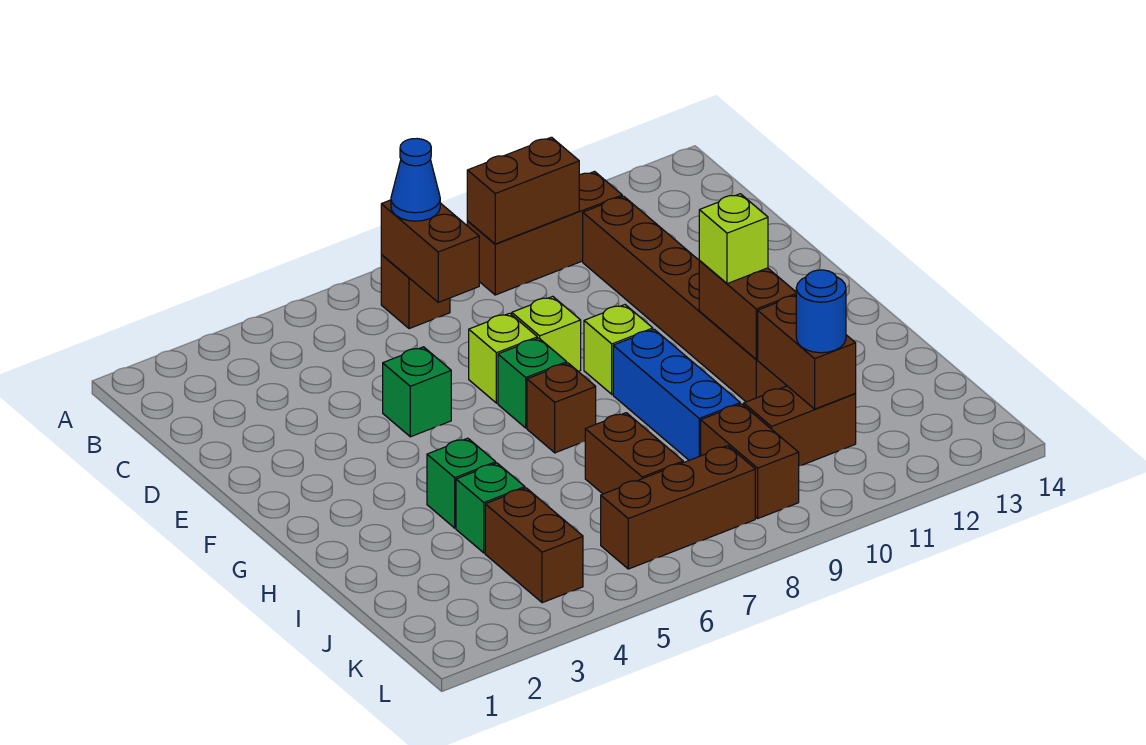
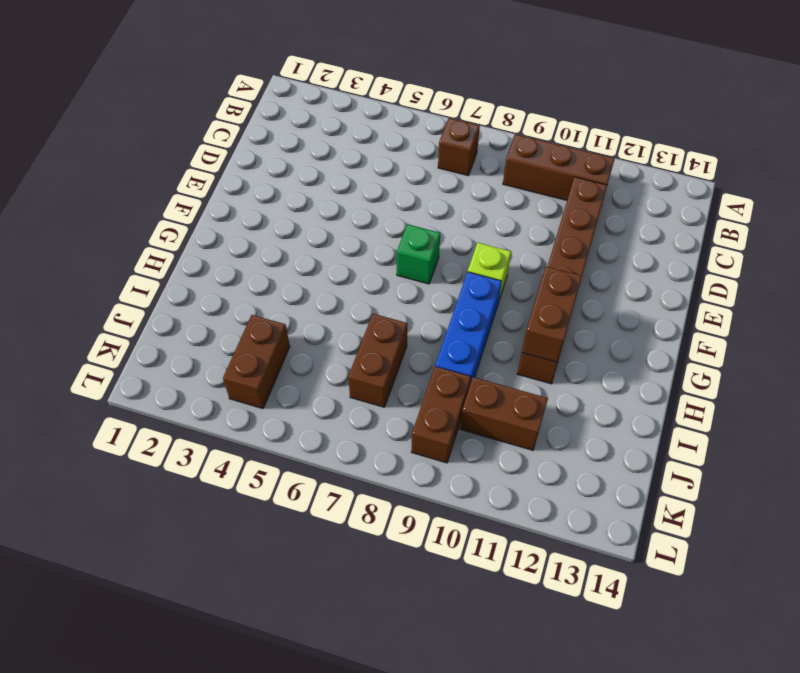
none -> green brick E5 level 1
none -> lime brick E7 level 1
none -> lime brick E8 level 1

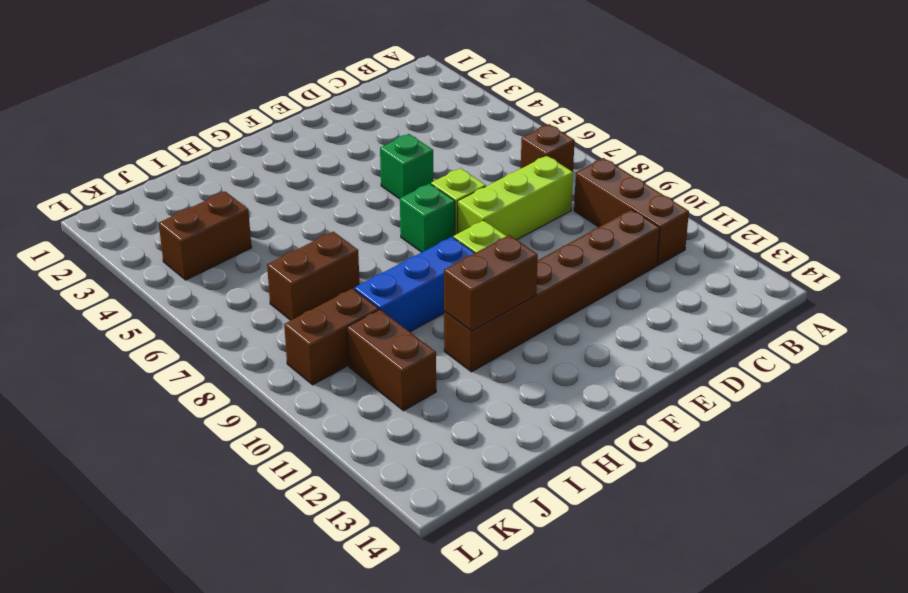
lime brick C8:E8 level 1 -> lime brick E8 level 1
none -> brown brick G7 level 1
none -> green brick H4 level 1
none -> green brick I4 level 1

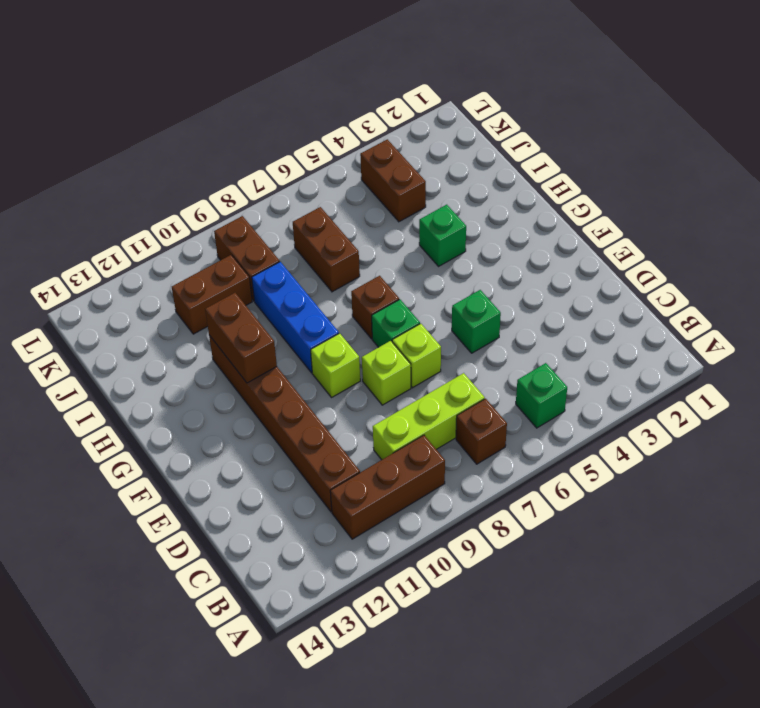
green brick B5 level 1 -> green brick I4 level 1
lime brick C7:C9 level 1 -> none
none -> brown brick K6:K8 level 1
none -> brown brick B7:C7 level 2
none -> brown brick B9:B10 level 2

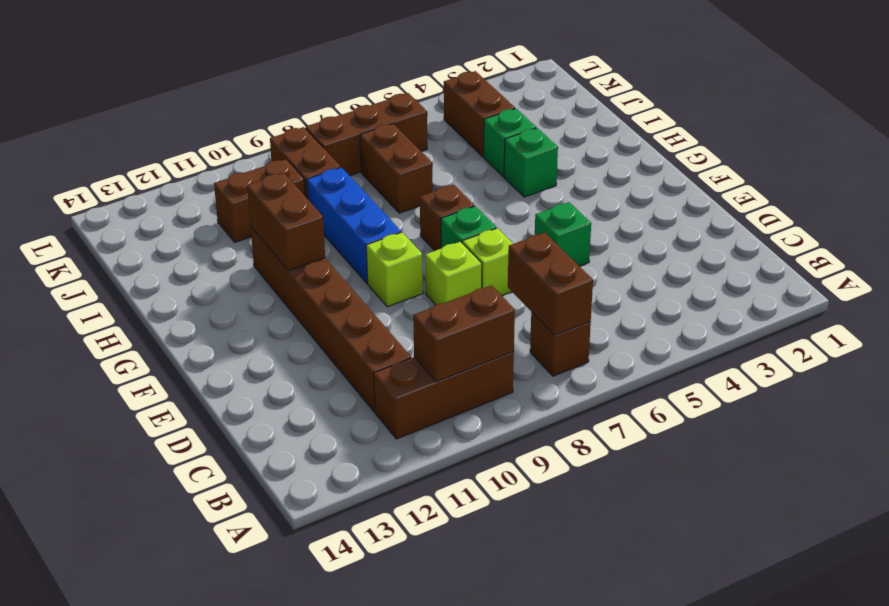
none -> brown brick I11:J11 level 2
none -> blue cone B7 level 3
none -> lime brick G11 level 3

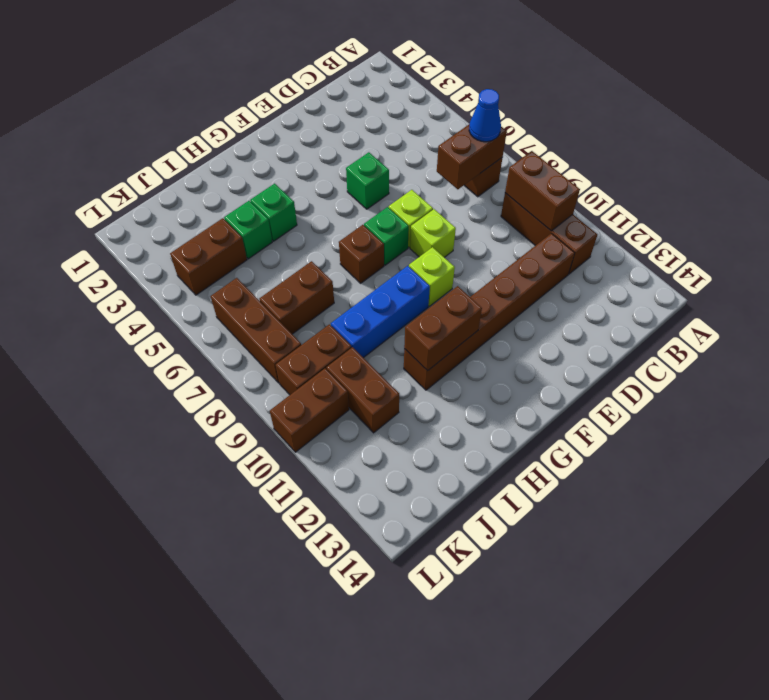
brown brick K10:L10 level 1 -> brown brick I11:J11 level 2
none -> lime brick G11 level 3
none -> blue round brick J11 level 3

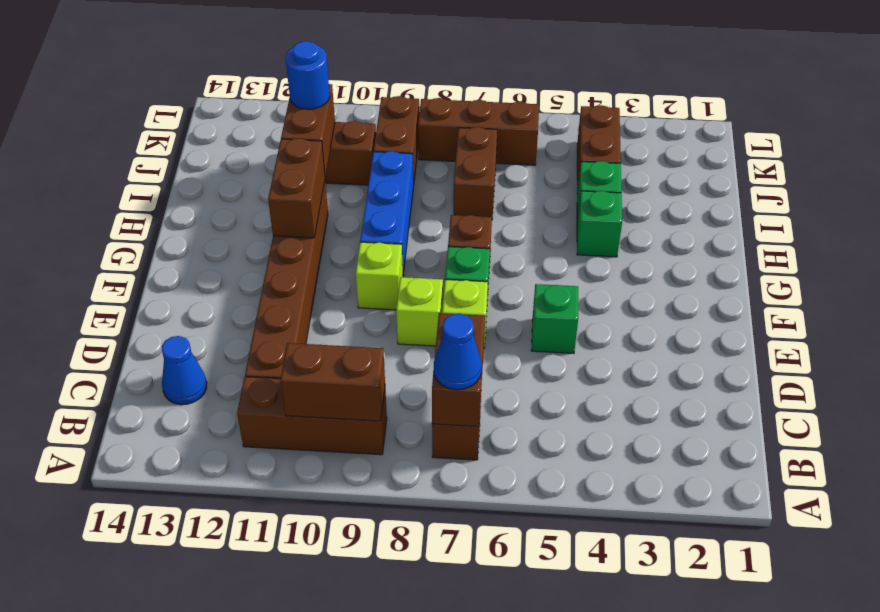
blue cone C13 level 1 -> none
none -> lime brick G11 level 3

